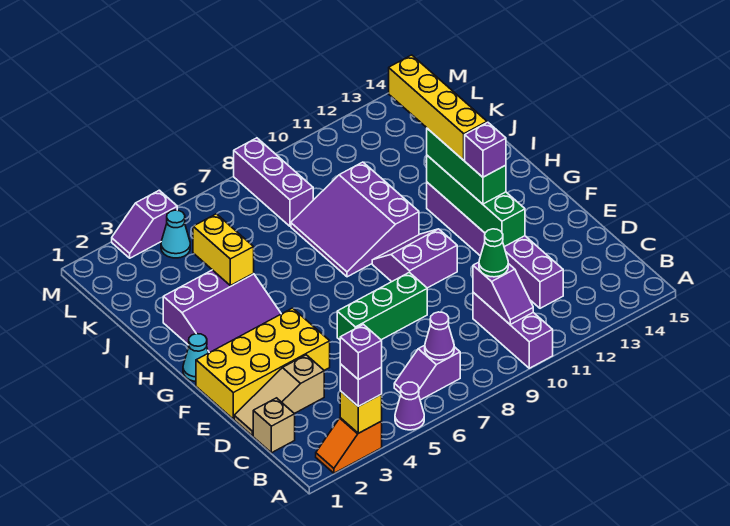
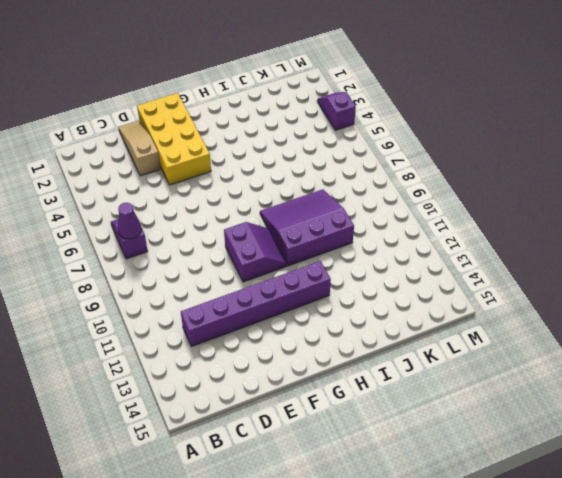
none -> orange slope A2:A3 level 1 top 3
none -> purple cone A5 level 1
none -> purple brick A10:C10 level 1

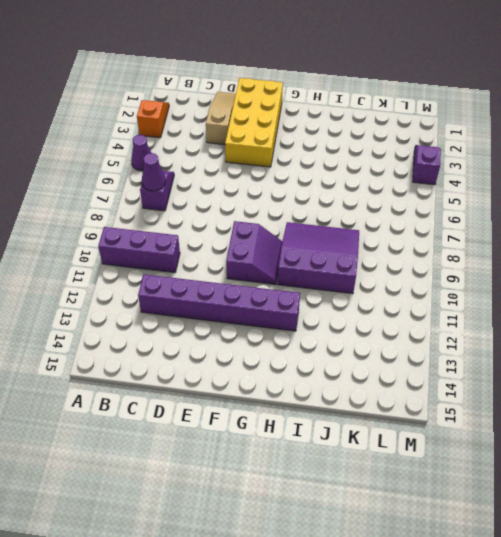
none -> tan brick C1 level 1
none -> green brick E6:E8 level 1
none -> cyan cone G1 level 1

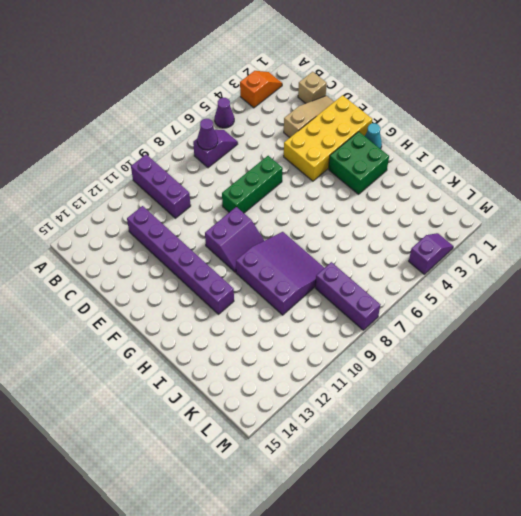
green brick G2:H3 level 1 -> purple slope G2:I4 level 1 top I
none -> cyan cone L4 level 1
none -> yellow brick A3 level 2
none -> purple slope B10:C10 level 2 top C

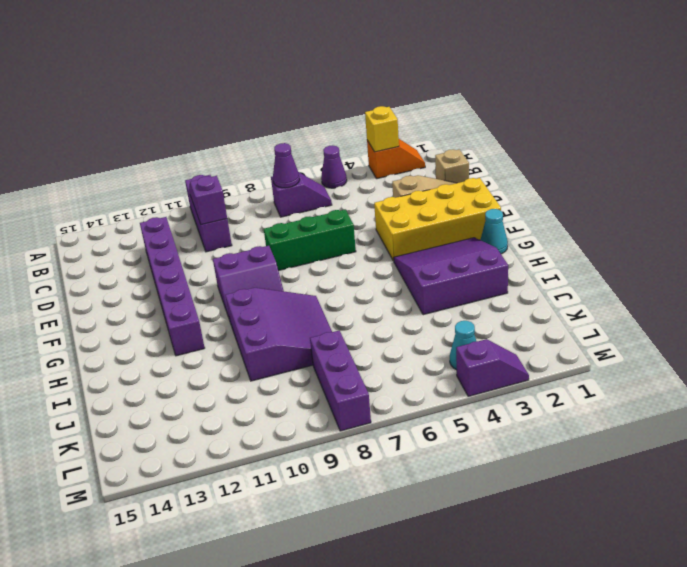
none -> green brick E12:H12 level 2
none -> yellow brick I4:J4 level 2
none -> purple brick A3 level 3

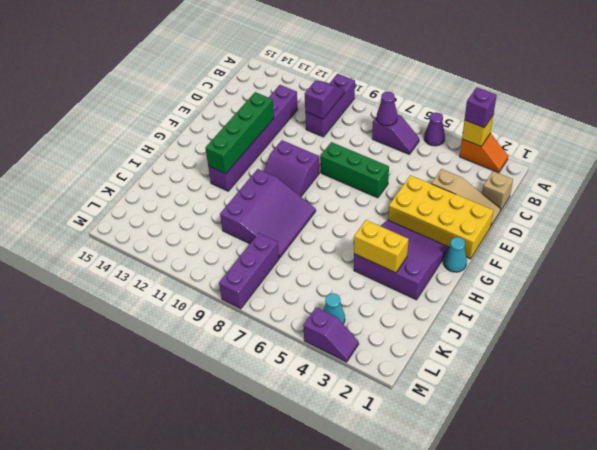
yellow brick I3:I4 level 2 -> yellow brick I4:J4 level 2
none -> green cone C10 level 3
none -> green brick F12:H12 level 3
none -> purple brick A3 level 4

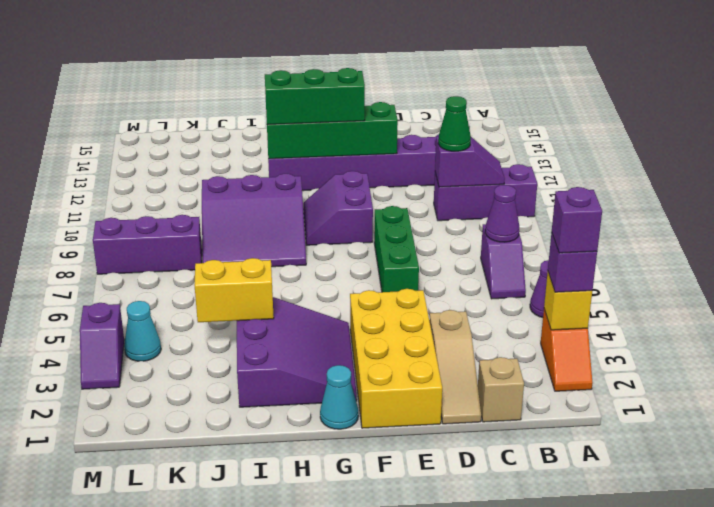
none -> purple brick F12 level 4
none -> yellow brick G12:J12 level 4

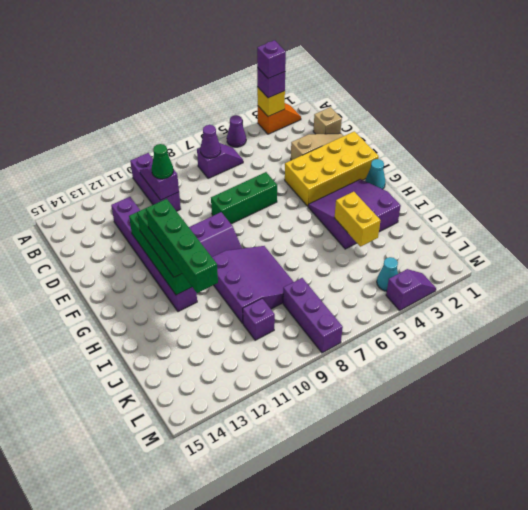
green brick G12:J12 level 4 -> yellow brick G12:J12 level 4
purple brick K10 level 1 -> purple brick F12 level 4

